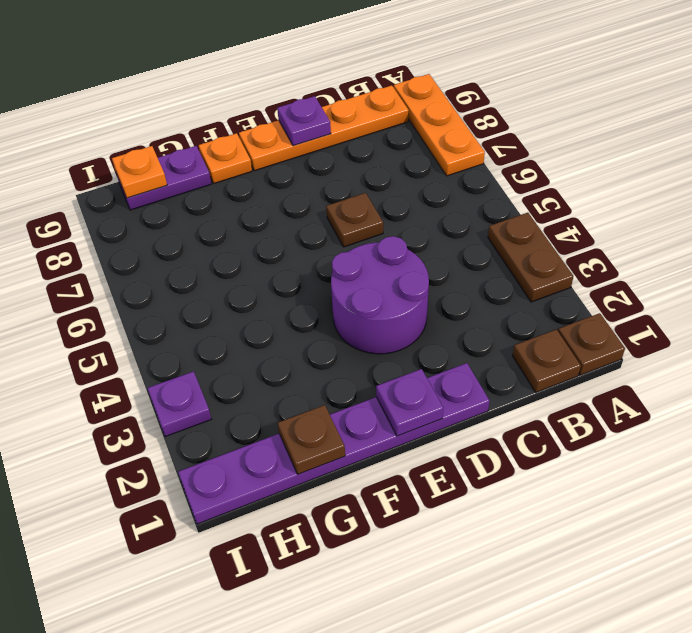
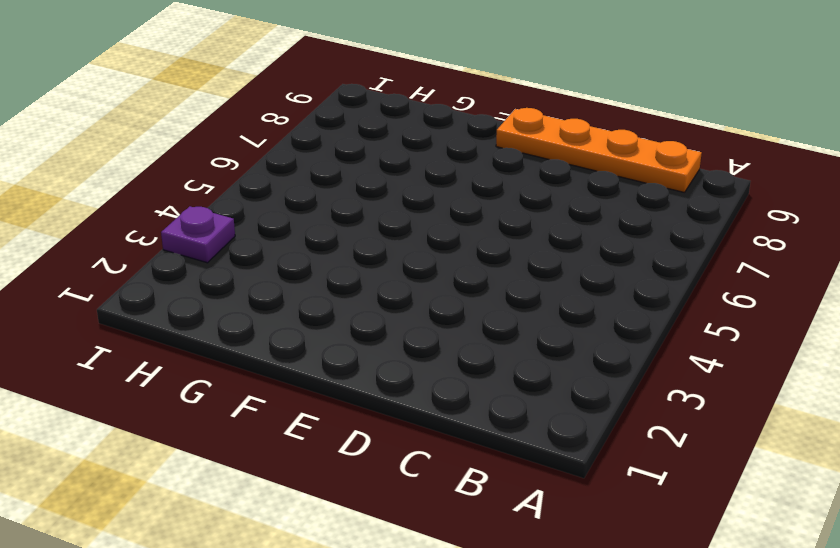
none -> brown plate A1 level 1
none -> brown plate A3:A4 level 1
none -> orange plate A7:A9 level 1

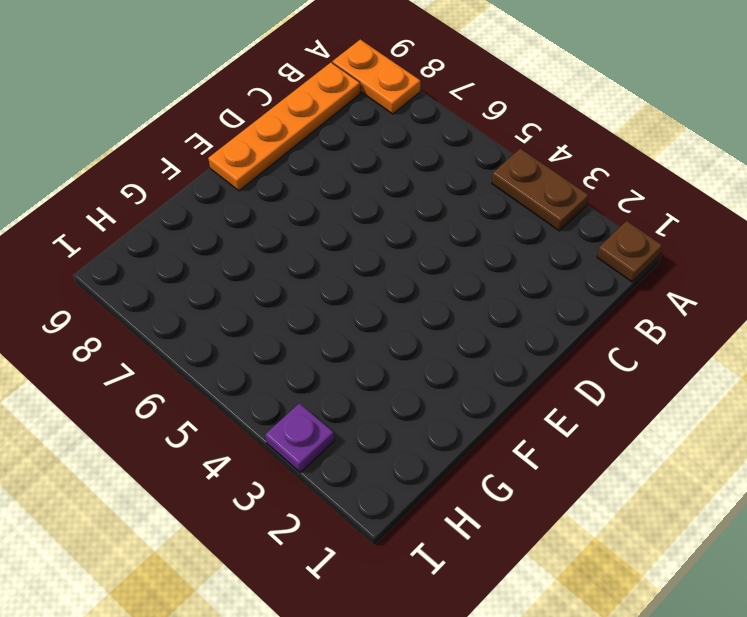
orange plate A8:A9 level 1 -> orange plate A7:A9 level 1
none -> brown plate B1 level 1
none -> purple plate D1:I1 level 1
none -> purple round brick D3:E4 level 1

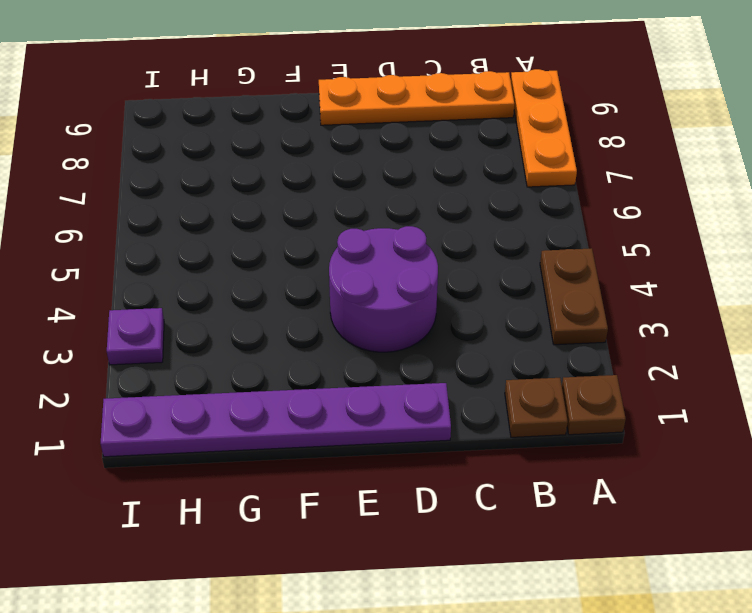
none -> brown plate D6 level 1
none -> orange plate F9 level 1
none -> purple plate G9:H9 level 1

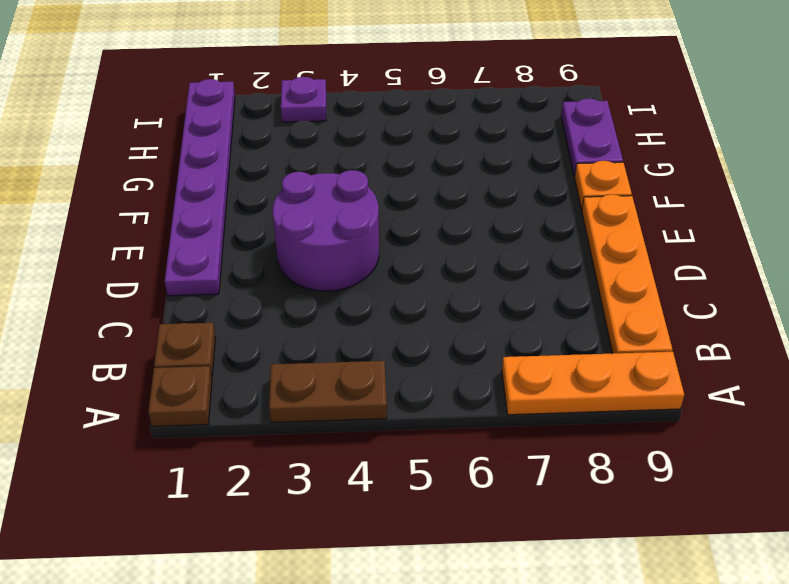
none -> brown plate D6 level 1
none -> purple plate D9 level 2
none -> purple plate E1 level 2

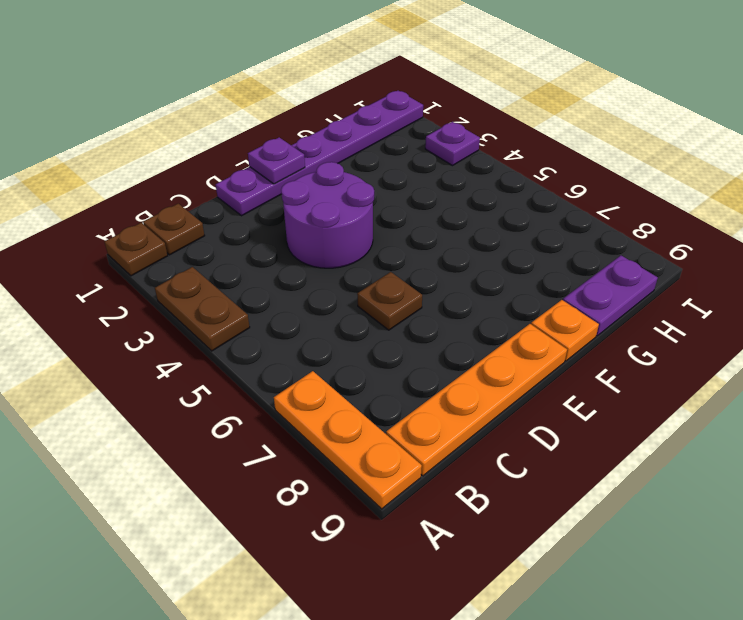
none -> purple plate D9 level 2
none -> brown plate G1 level 2
none -> orange plate H9 level 2

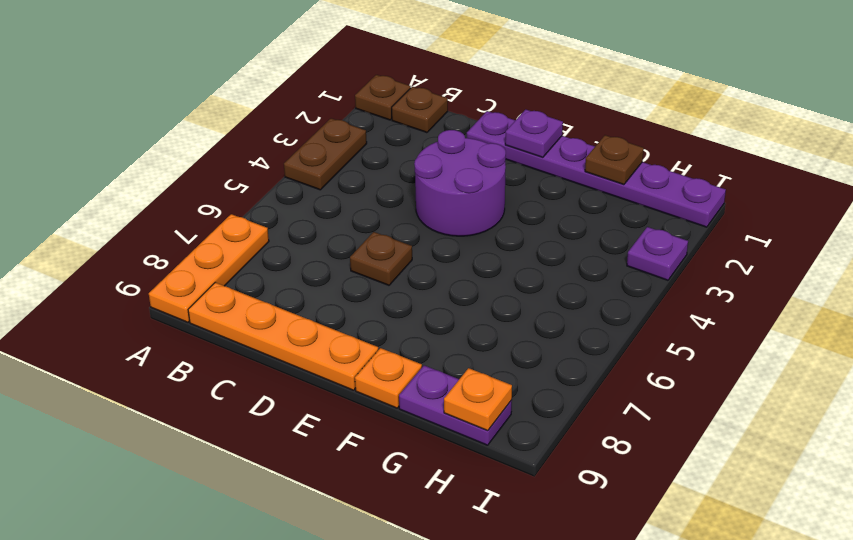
none -> purple plate D9 level 2

